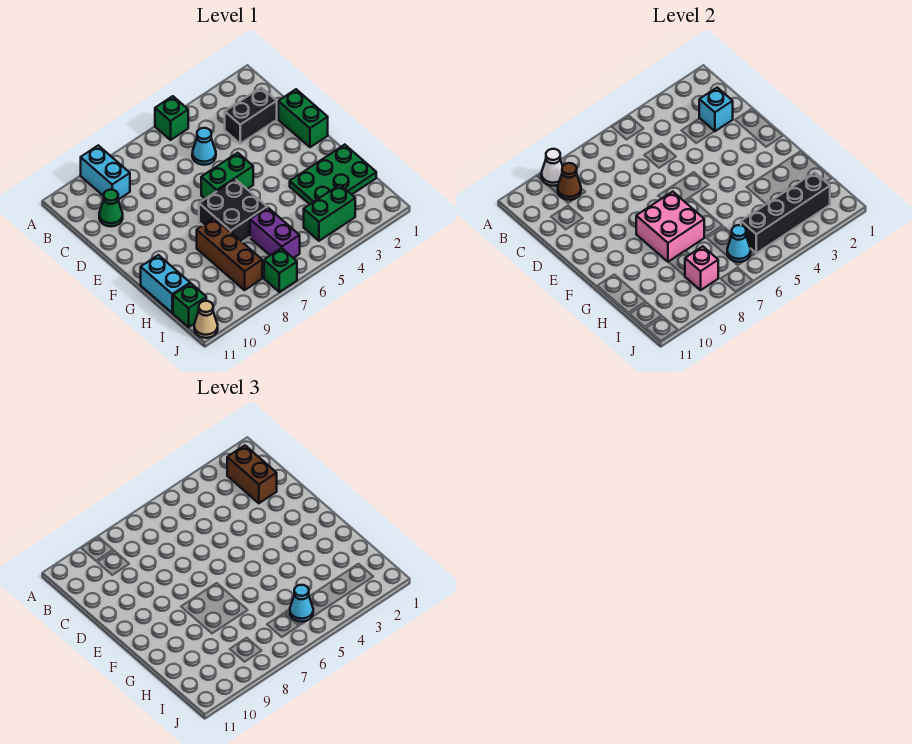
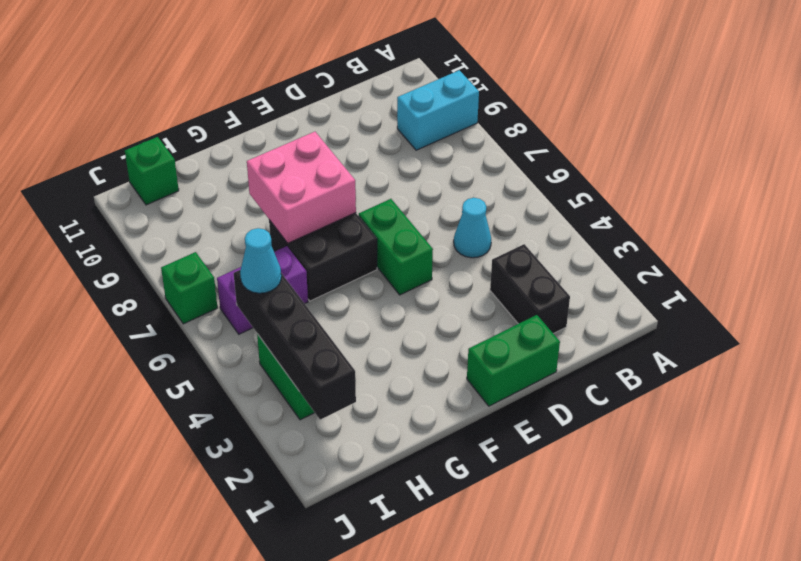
none -> green brick A5 level 1
none -> green cone C10 level 1
none -> green plate G1:H3 level 1

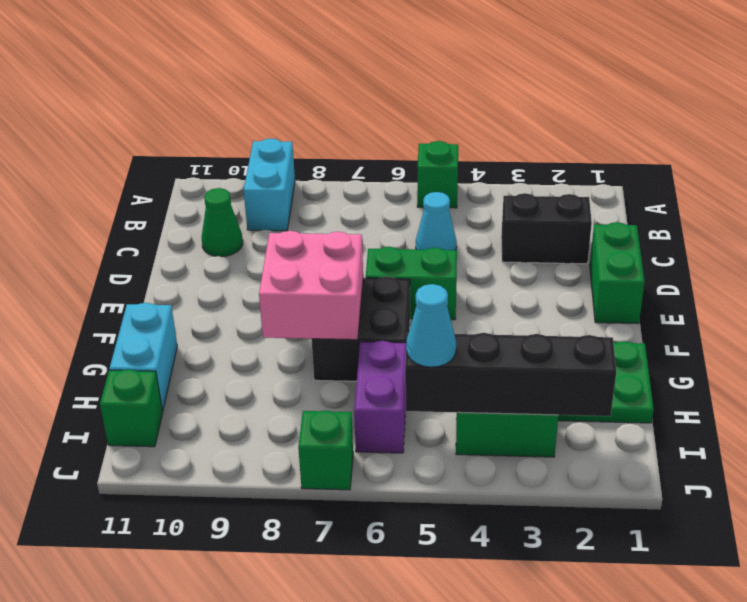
none -> brown brick G8:I8 level 1
none -> tan cone J11 level 1
none -> white cone A9 level 2

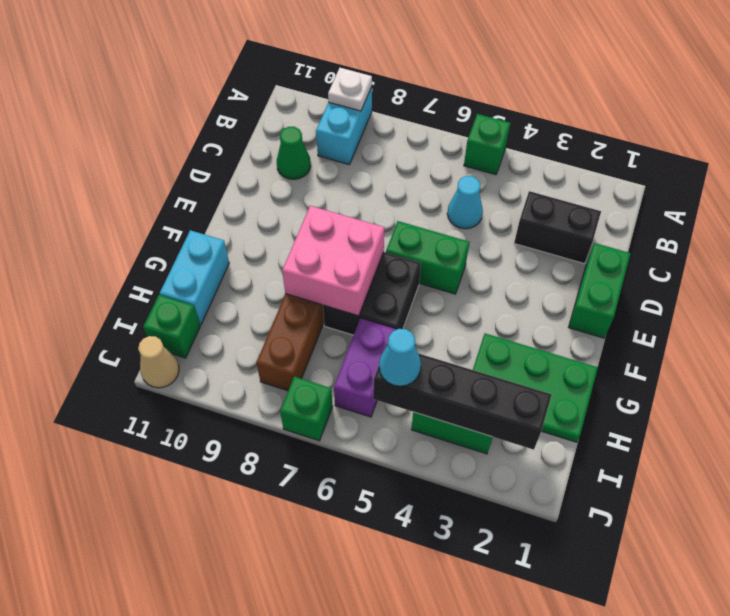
white plate A9 level 2 -> white cone A9 level 2
none -> brown cone B9 level 2
none -> cyan brick C2 level 2
none -> cyan cone I6 level 2

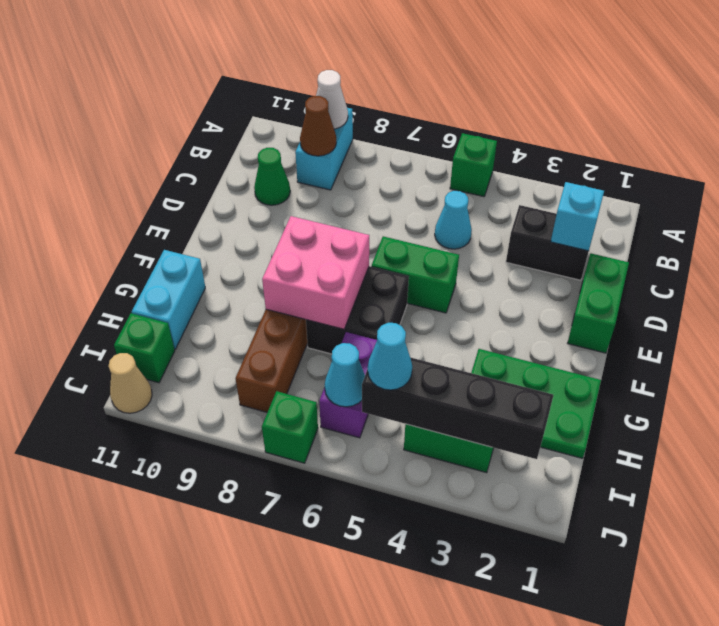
none -> pink brick I8 level 2
none -> brown brick B2:C2 level 3

